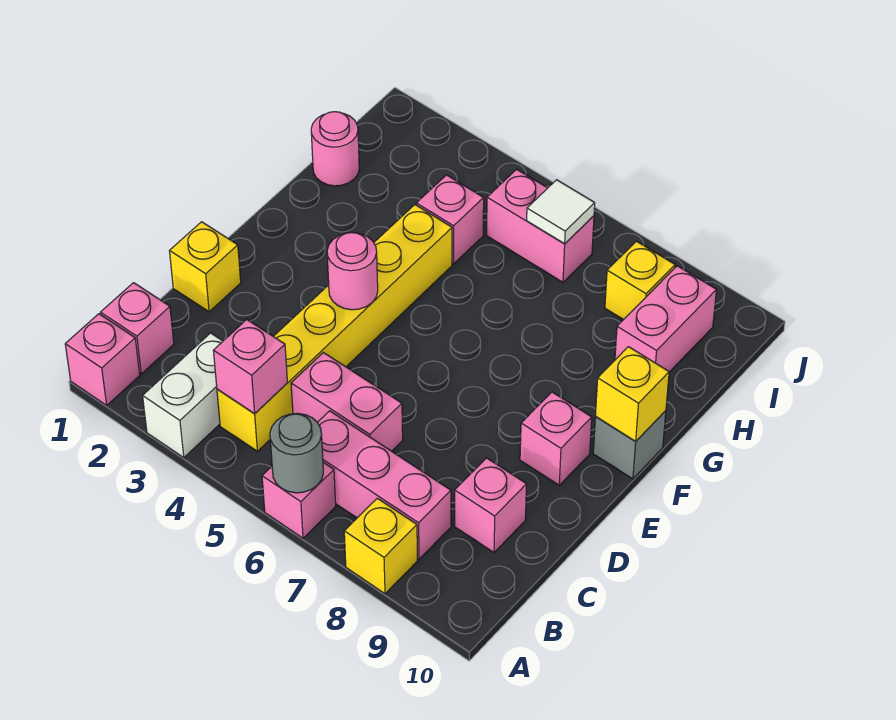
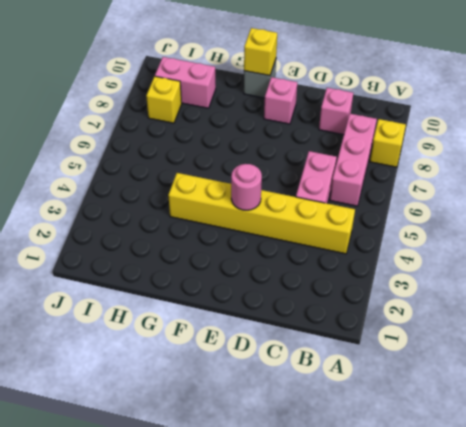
none -> pink brick A1 level 1
none -> white brick A3:B3 level 1
none -> pink brick A6 level 1

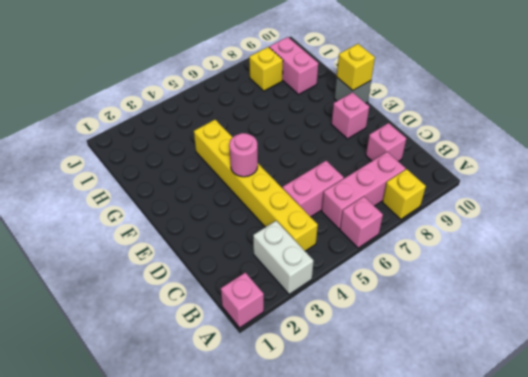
none -> pink brick B1 level 1
none -> yellow brick D1 level 1
none -> pink round brick H1 level 1

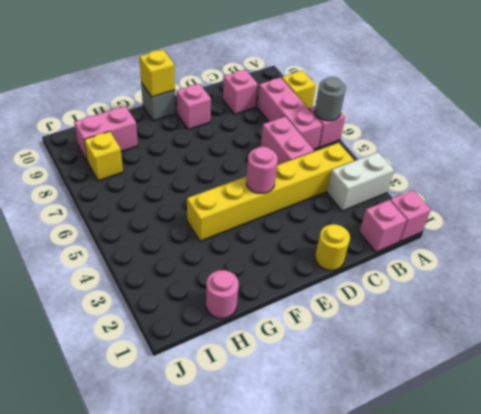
yellow round brick D1 level 1 -> yellow brick D1 level 1
none -> pink brick H4 level 1
none -> pink brick I5:I6 level 1
none -> pink brick B4 level 2

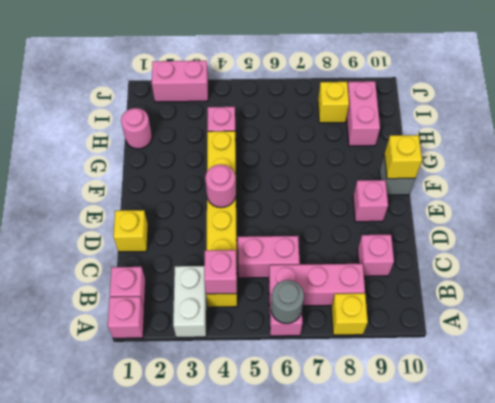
pink brick J2:J3 level 1 -> pink brick I5:I6 level 1
none -> white tile I6 level 2

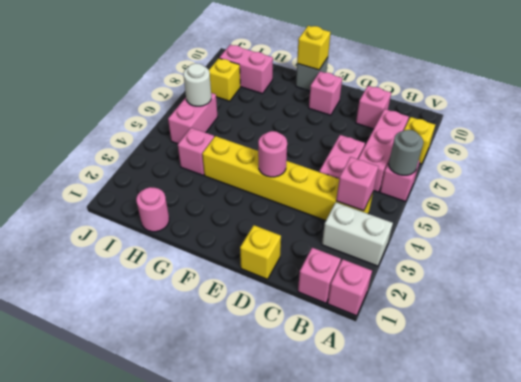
white round brick I6 level 2 -> white tile I6 level 2

